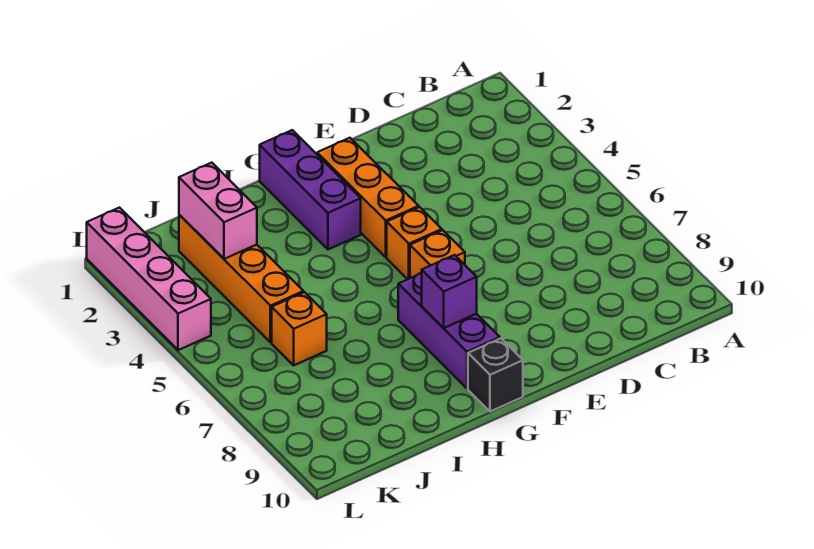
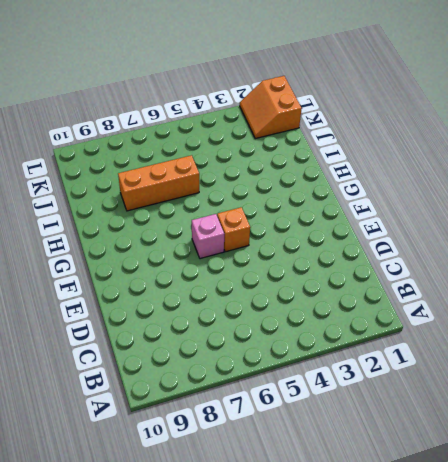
pink brick F6 level 1 -> orange brick F6 level 1
orange brick I6:I8 level 1 -> orange brick F2:F4 level 1
orange slope K1:L2 level 1 top 1 -> pink brick L1:L4 level 1
none -> purple brick G1:G3 level 1
none -> purple brick G7:G9 level 1

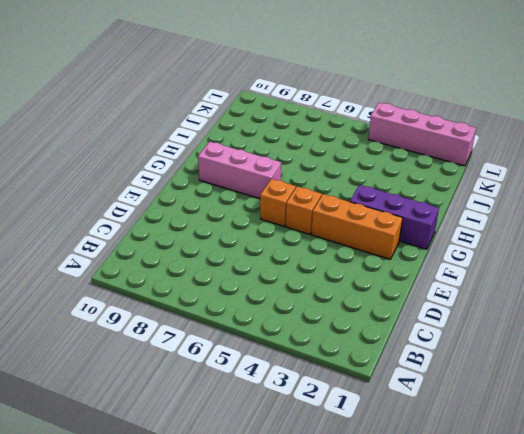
pink brick G7:G9 level 1 -> purple brick G7:G9 level 1
none -> black brick G10 level 1
none -> orange brick J2:J5 level 1

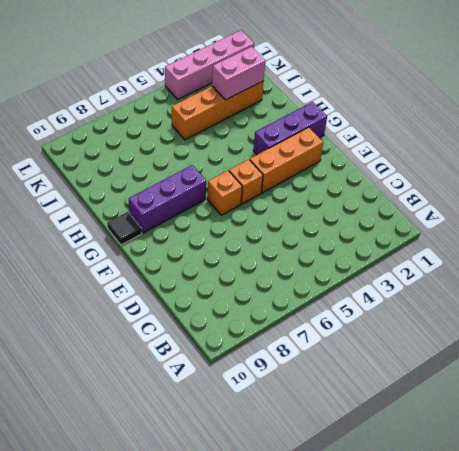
black tile G10 level 1 -> black brick G10 level 1
none -> orange brick J6 level 1
none -> purple brick G8 level 2

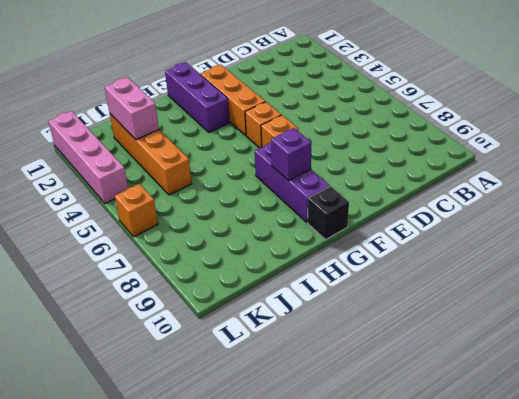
orange brick L6 level 1 -> orange brick J6 level 1

